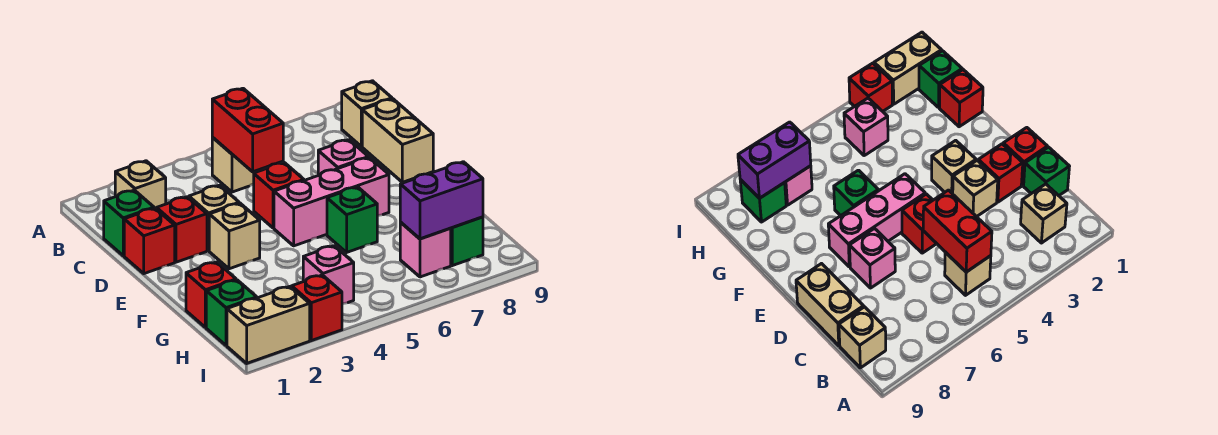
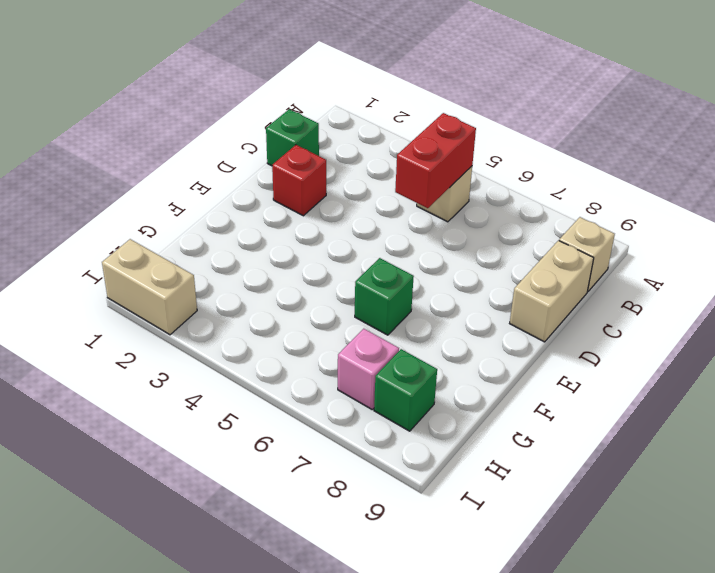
none -> tan brick B2 level 1
none -> red brick D1 level 1
none -> tan brick D3 level 1

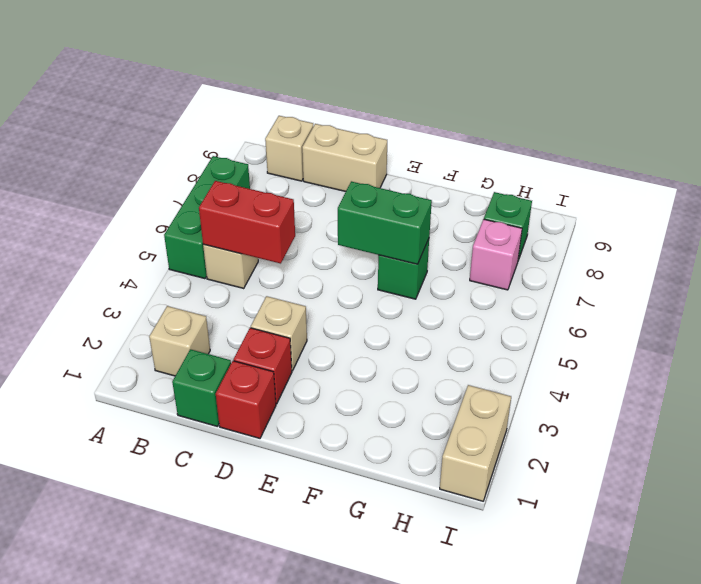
green brick A5:A7 level 1 -> none
green brick E6:F6 level 2 -> none
none -> red brick D5 level 1
none -> pink brick D7 level 1
none -> tan brick E3 level 1

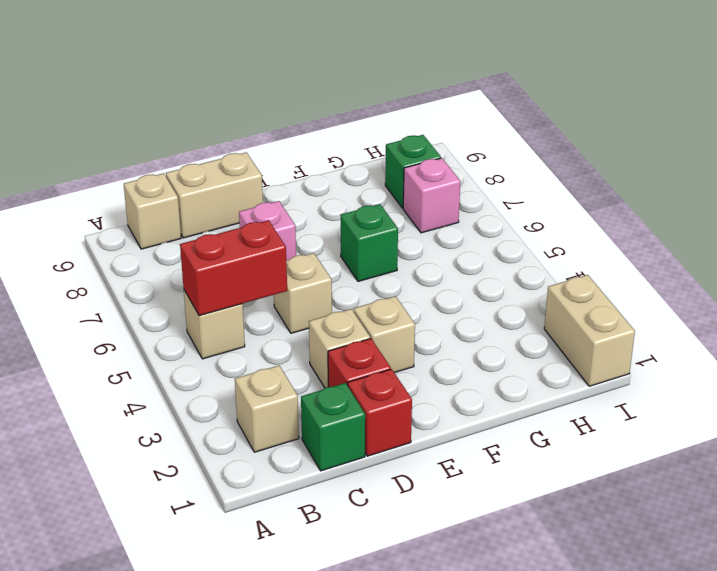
tan brick D5 level 1 -> red brick D5 level 1
none -> pink brick E5:E7 level 1
none -> red brick G1 level 1
none -> green brick H1 level 1

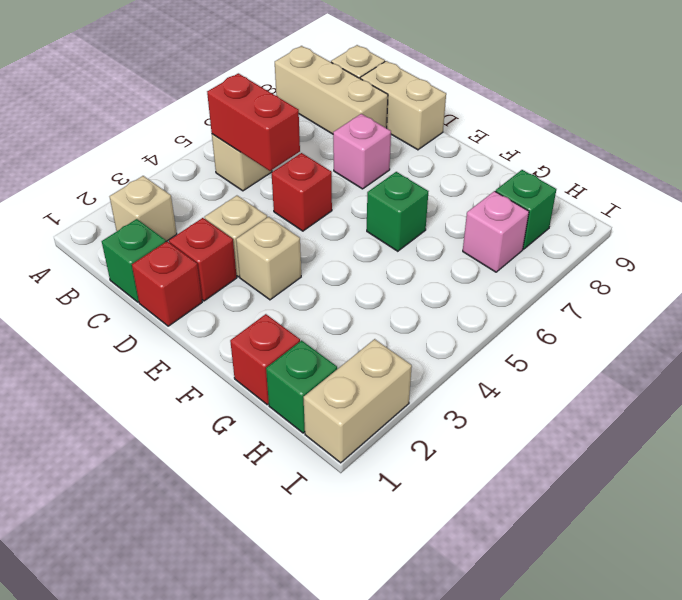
tan brick A8:C8 level 1 -> none
none -> pink brick E5:E7 level 1
none -> pink brick H4 level 1
none -> red brick I3 level 1

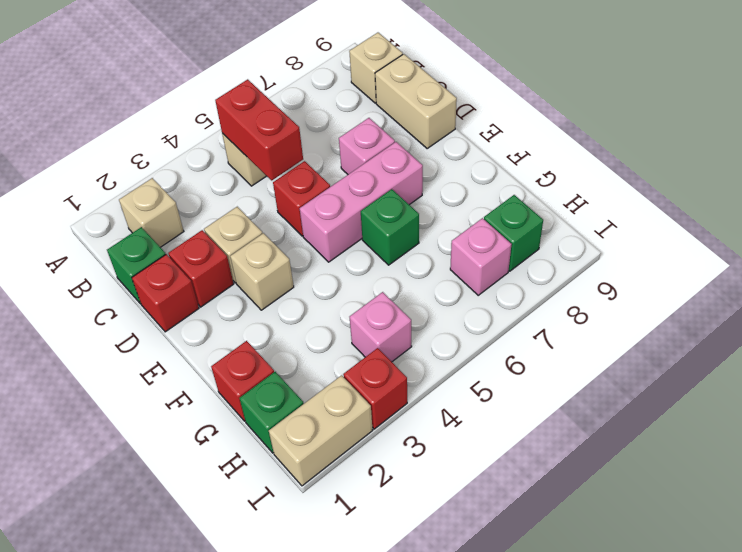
none -> purple brick H7:H8 level 2

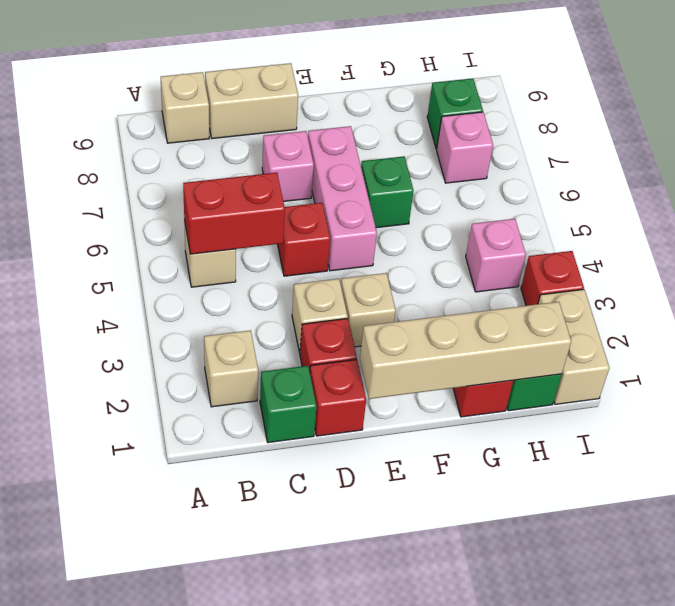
tan brick E1:H1 level 2 -> none
none -> purple brick H7:H8 level 2

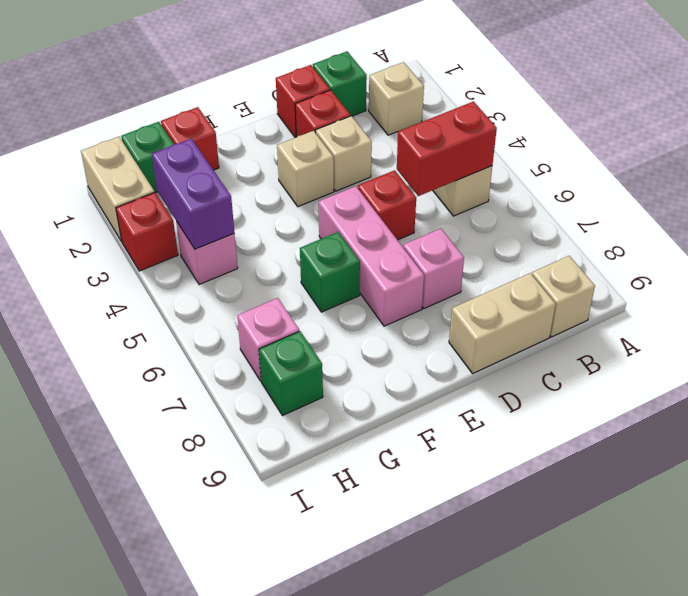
purple brick H3:H4 level 2 -> purple brick H7:H8 level 2

